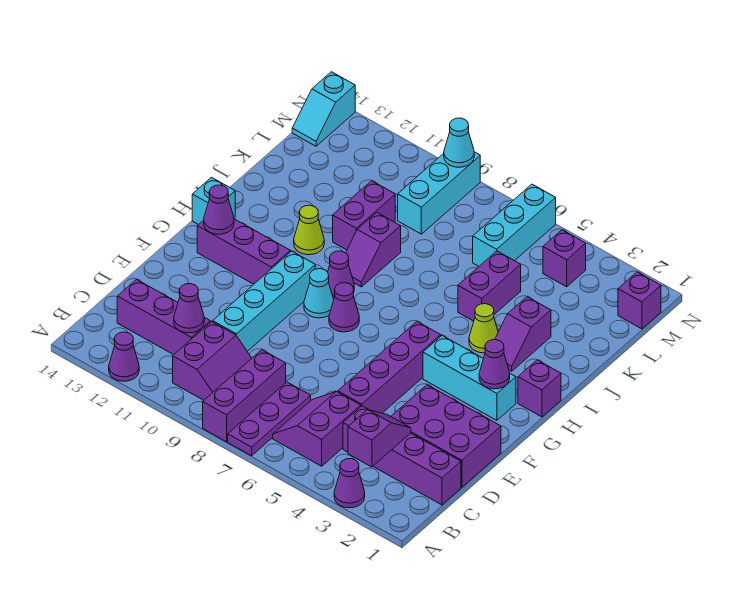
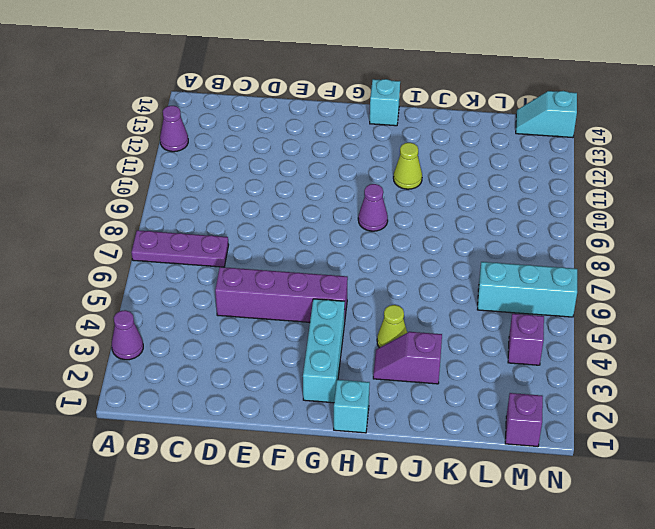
cyan brick H1 level 1 -> purple brick H1 level 1
none -> purple brick A8:C8 level 1
none -> purple slope B5:C6 level 1 top 5
none -> purple slope B9:C10 level 1 top 10
none -> purple brick C1:C4 level 1

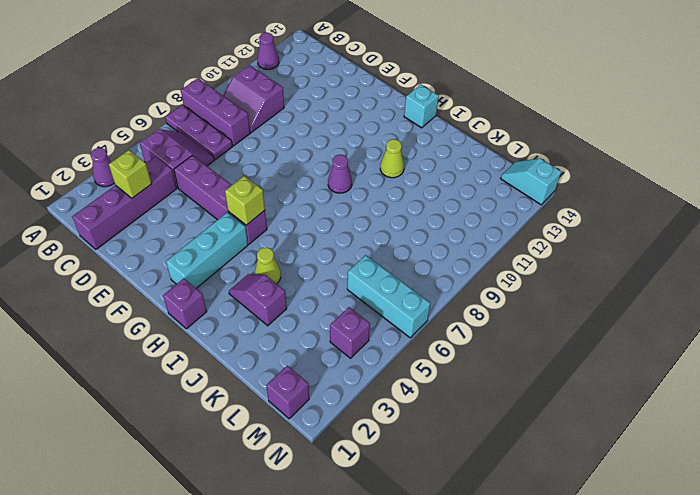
lime brick C3 level 2 -> purple slope B3:C3 level 2 top B
lime brick G5 level 2 -> none
none -> purple brick C11:C13 level 1
none -> purple brick D1:E3 level 1
none -> cyan brick D10:G10 level 1
none -> purple cone G8 level 1

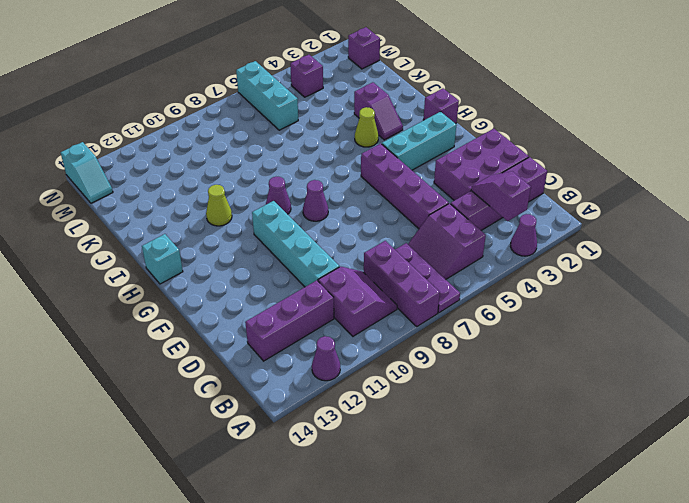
none -> cyan cone G9 level 1
none -> purple brick G11:G13 level 1
none -> purple slope I9:J9 level 1 top J
none -> purple brick J5:K5 level 1

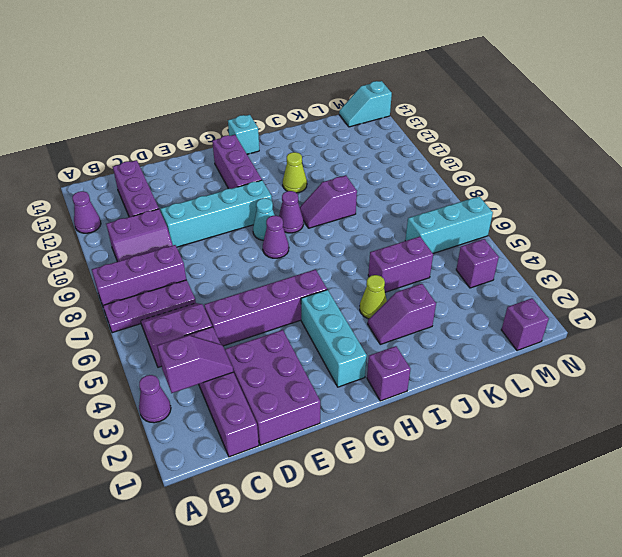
none -> purple brick J10:K10 level 1
none -> cyan brick L9:N9 level 1
none -> purple cone C11 level 2
none -> purple cone G2 level 2

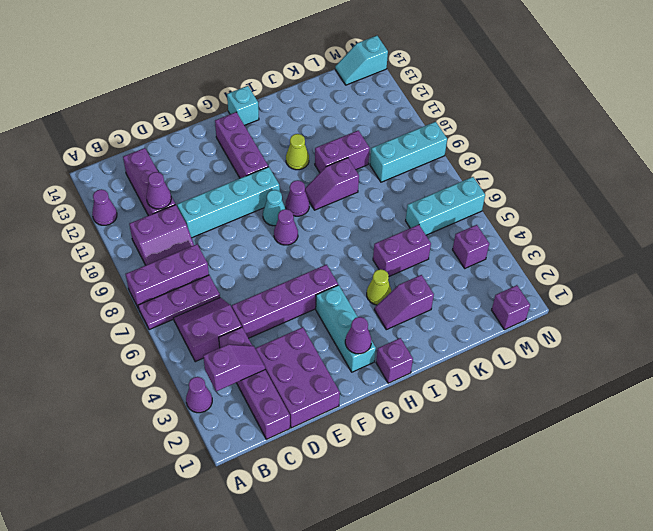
none -> purple cone G13 level 2
none -> cyan cone N9 level 2

